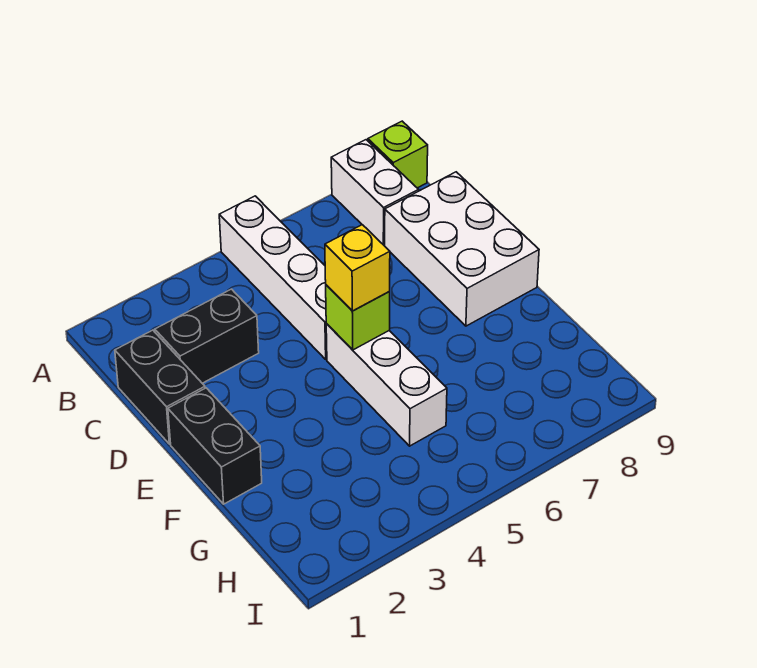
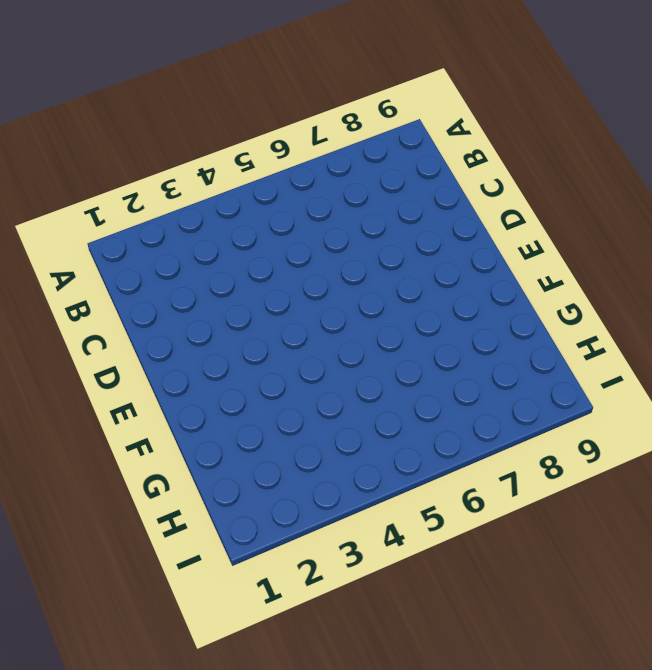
none -> white brick A5:D5 level 1
none -> white brick A8:B8 level 1

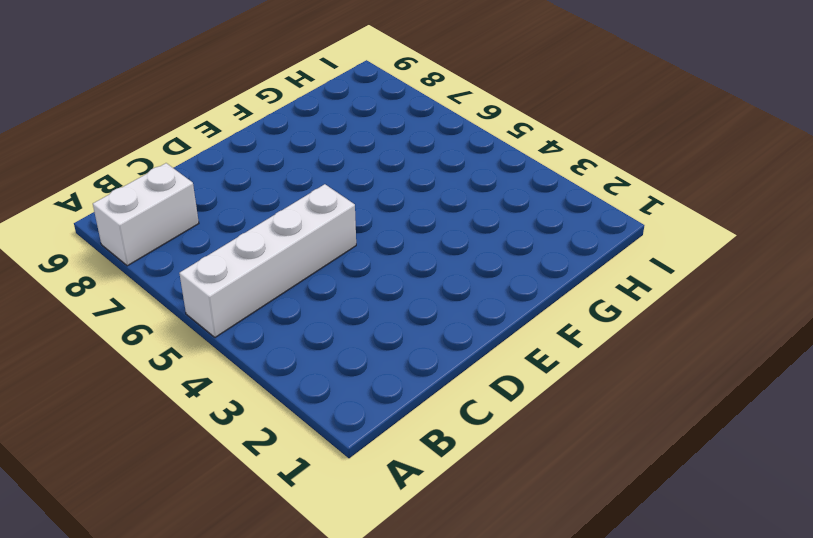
none -> lime brick A9 level 1
none -> black brick C1:D1 level 1

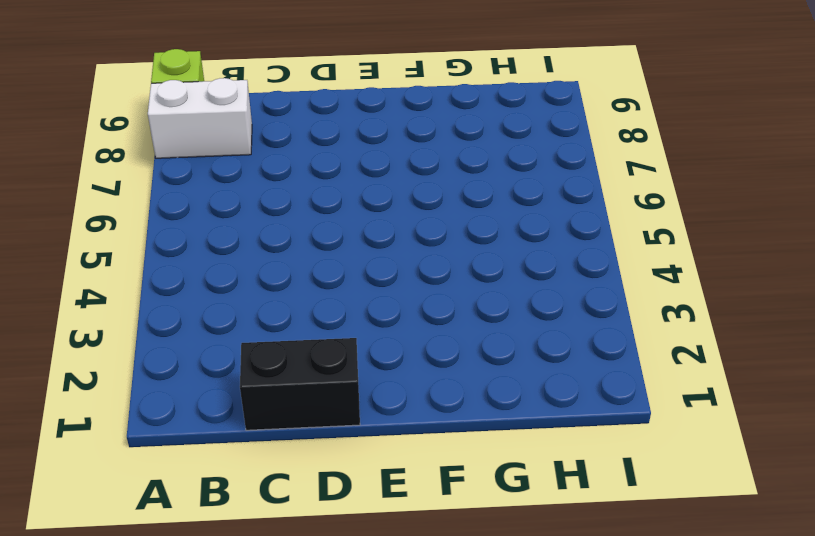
none -> white brick A5:D5 level 1
none -> black brick C2:C3 level 1

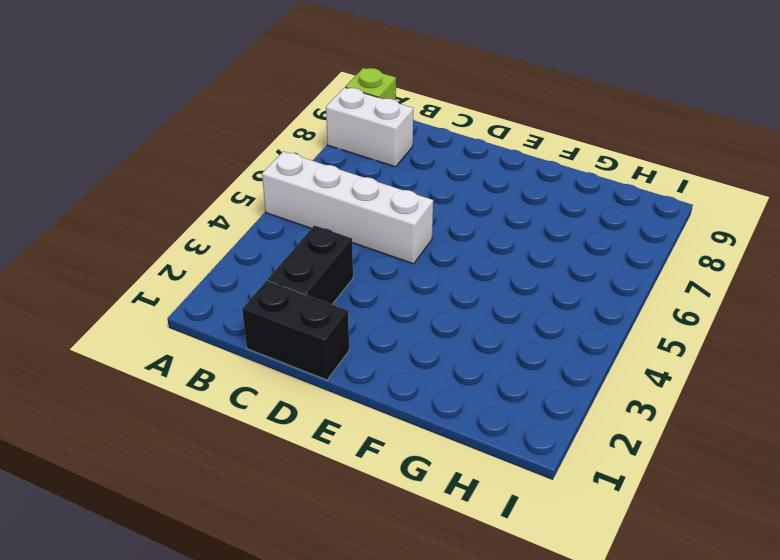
none -> white brick C8:E9 level 1
none -> black brick E1:F1 level 1

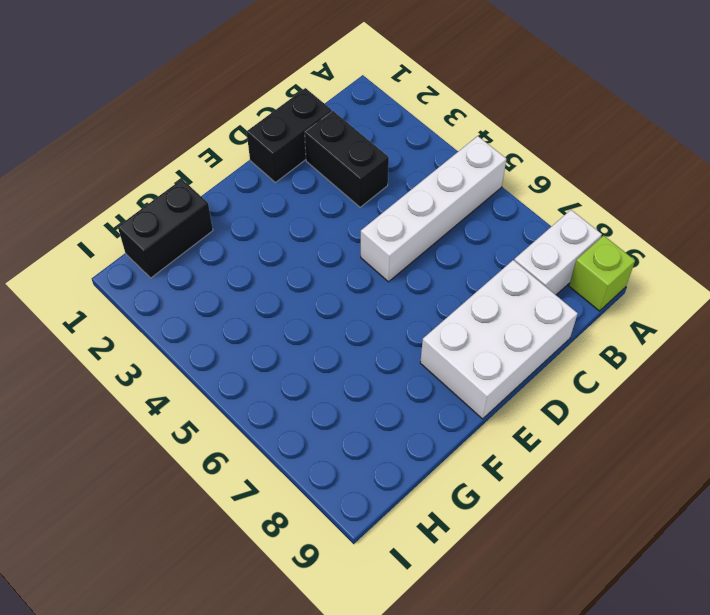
black brick G1:H1 level 1 -> black brick E1:F1 level 1
none -> white brick E5:G5 level 1
none -> lime brick E5 level 2

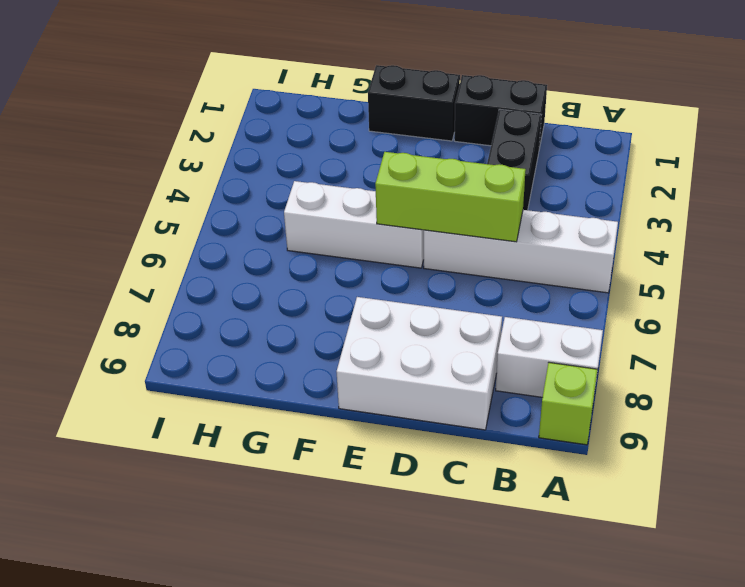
lime brick C5:E5 level 2 -> lime brick E5 level 2
none -> yellow brick E5 level 3

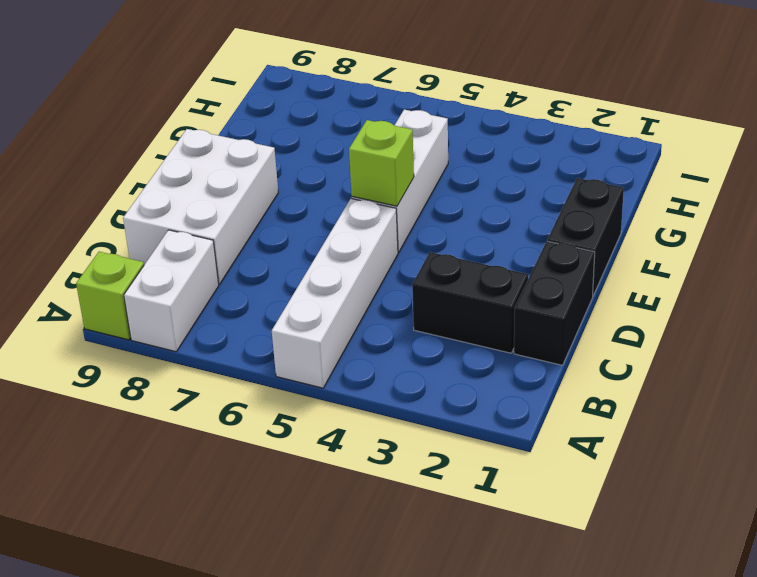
none -> yellow brick E5 level 3

